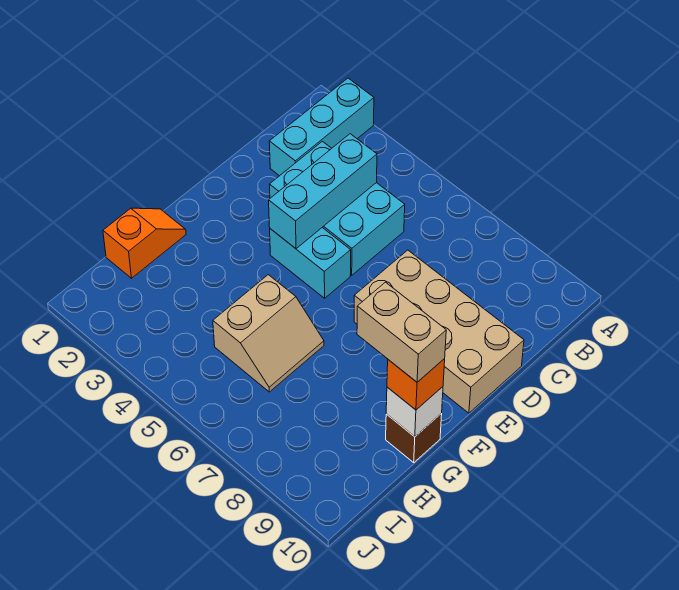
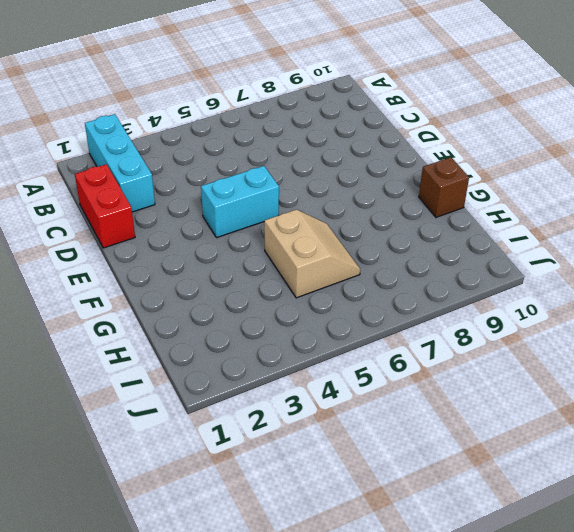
red brick C1:D1 level 1 -> none
none -> cyan brick C3:D5 level 1
none -> tan brick D7:E10 level 1

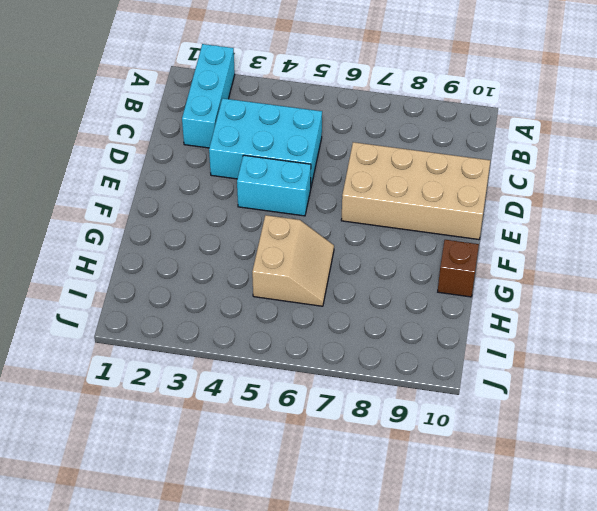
none -> orange slope G1:H1 level 1 top H
none -> cyan brick C4:E4 level 2

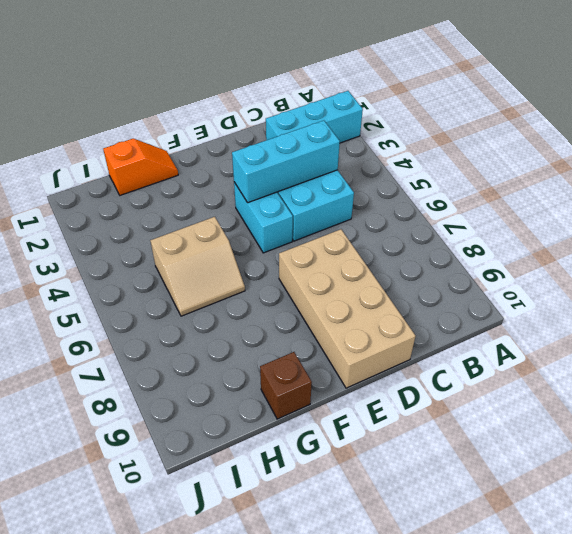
none -> white brick G10 level 2
none -> orange brick G10 level 3

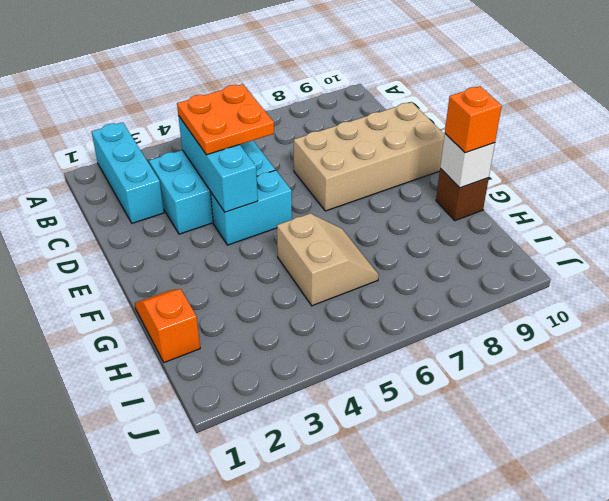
orange plate C4:D5 level 3 -> none
none -> tan brick G9:G10 level 4

